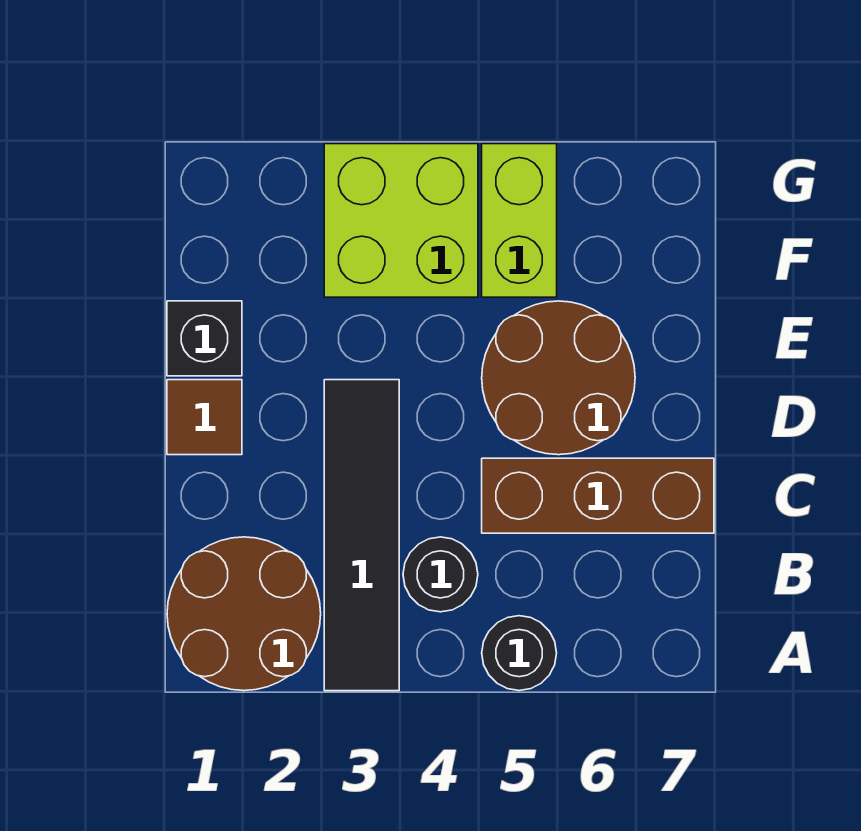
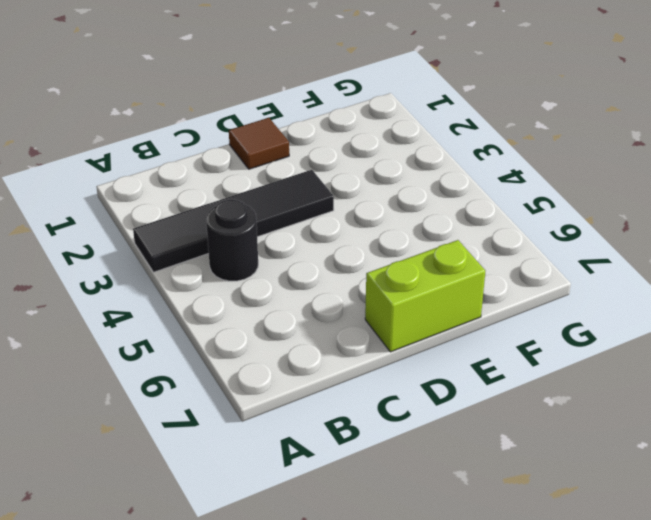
lime brick D7:E7 level 1 -> lime brick F5:G5 level 1
none -> brown round brick A1:B2 level 1
none -> black round brick A5 level 1

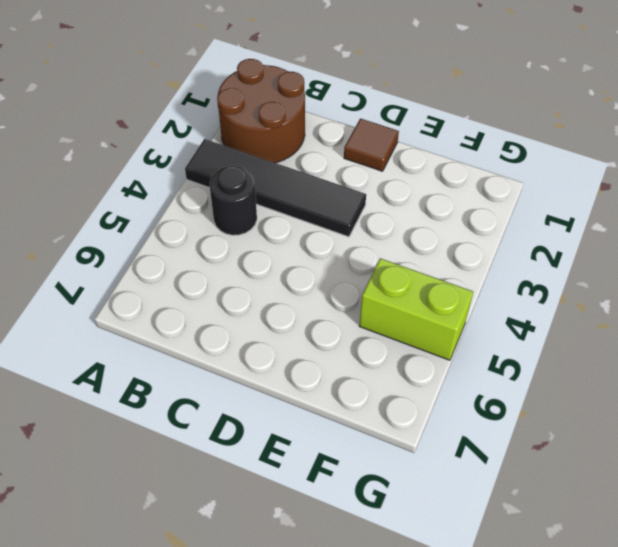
none -> black round brick A5 level 1
none -> brown brick C5:C7 level 1

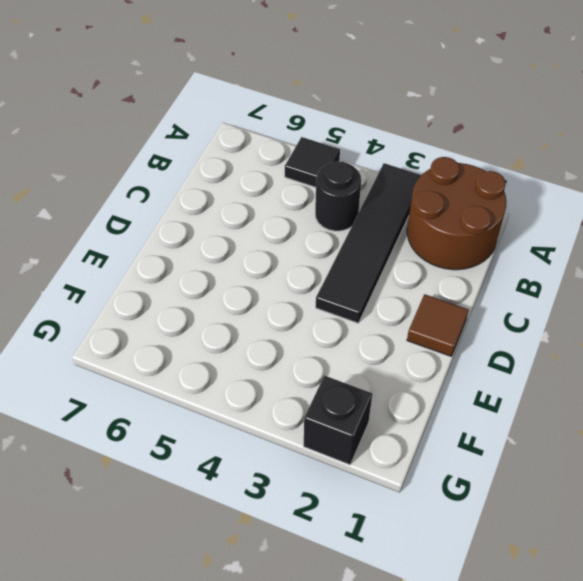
black tile A5 level 1 -> black round brick A5 level 1
black brick G2 level 1 -> black brick E1 level 1
none -> brown brick C5:C7 level 1
none -> brown round brick D5:E6 level 1

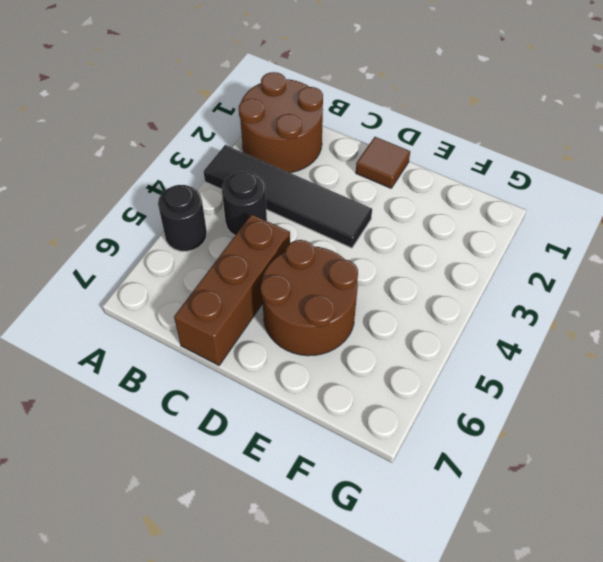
none -> black brick E1 level 1
none -> lime brick F3:G4 level 1

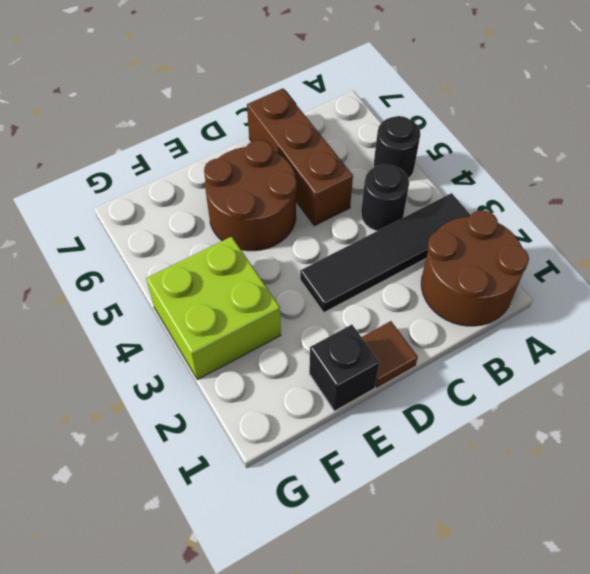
none -> lime brick F5:G5 level 1

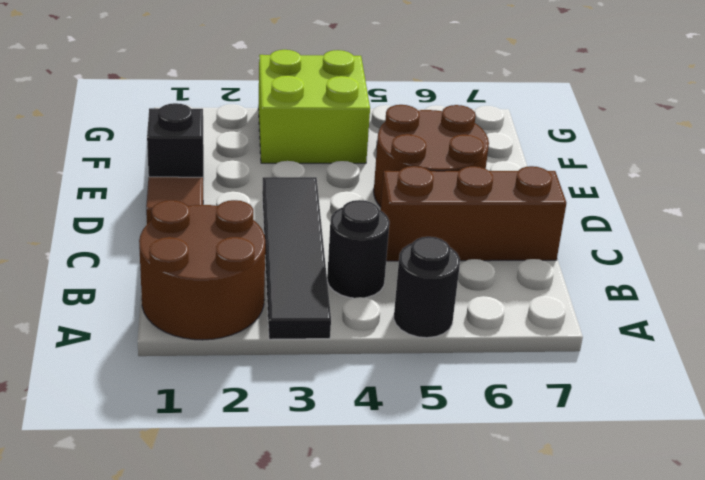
none -> lime brick F5:G5 level 1

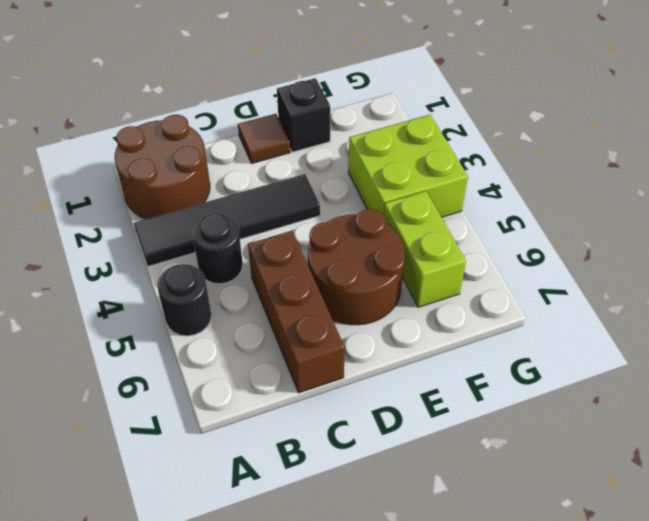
lime brick F5:F6 level 1 -> lime brick F5:G5 level 1

